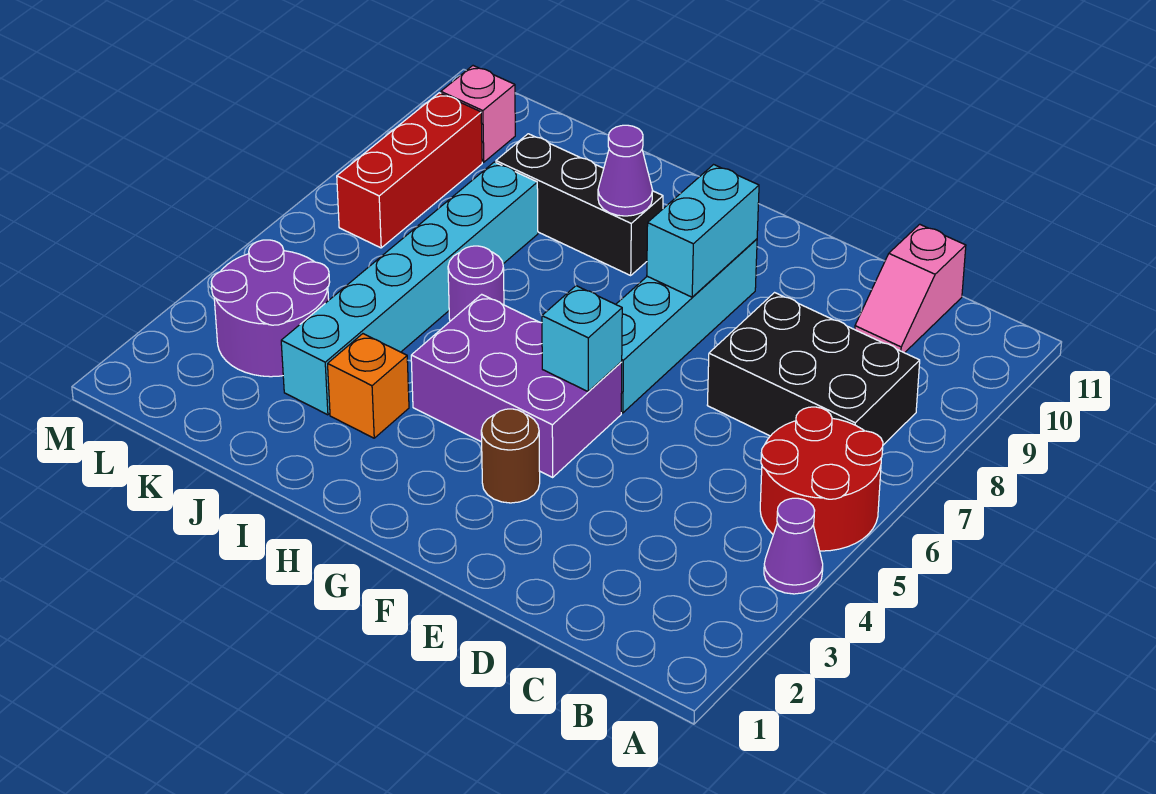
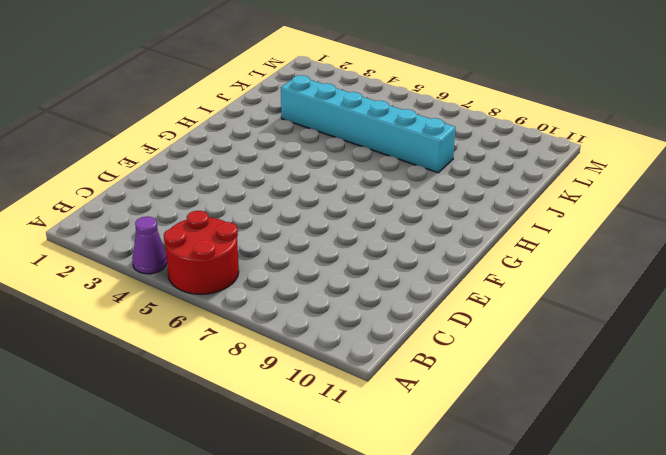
none -> black brick B7:D8 level 1
none -> pink slope C10:C11 level 1 top 11
none -> brown round brick F3 level 1

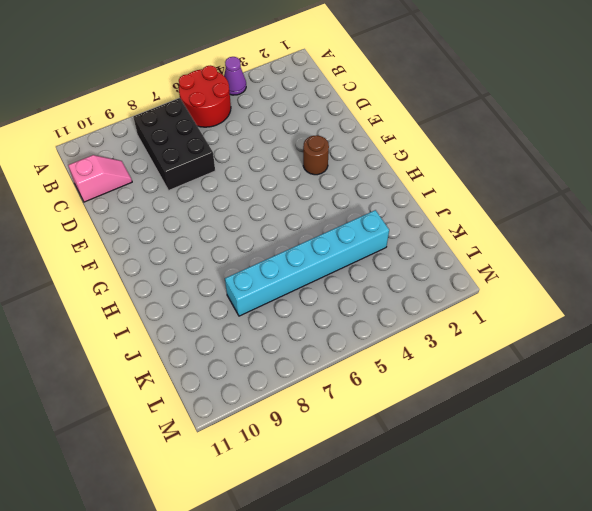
none -> purple brick F4:H5 level 1
none -> cyan brick F6:F9 level 1
none -> black brick H9:J9 level 1

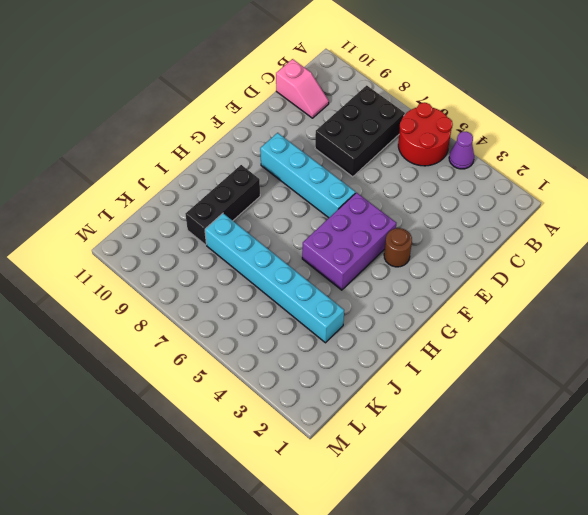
none -> orange brick I3 level 1
none -> purple round brick I6 level 1
none -> purple round brick K3:L4 level 1

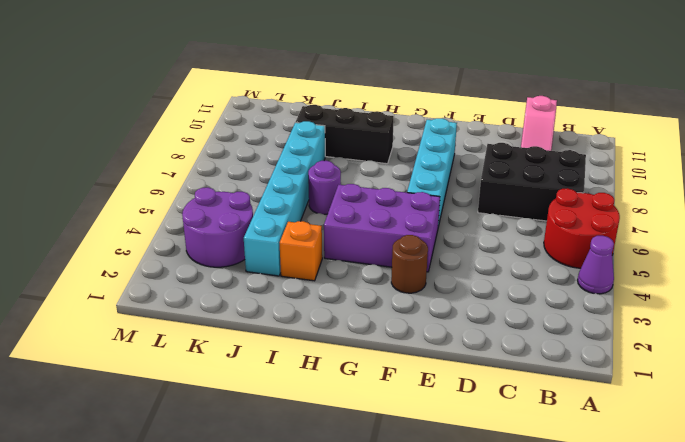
none -> red brick L7:L9 level 1
none -> pink brick L10 level 1
none -> cyan brick F5 level 2

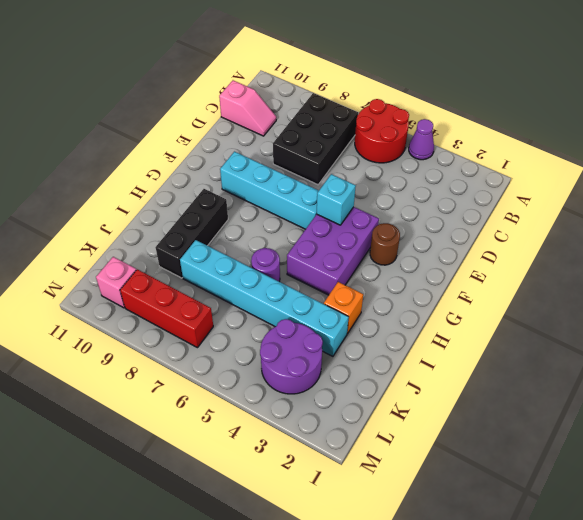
none -> cyan brick F8:F9 level 2
none -> purple cone H9 level 2

